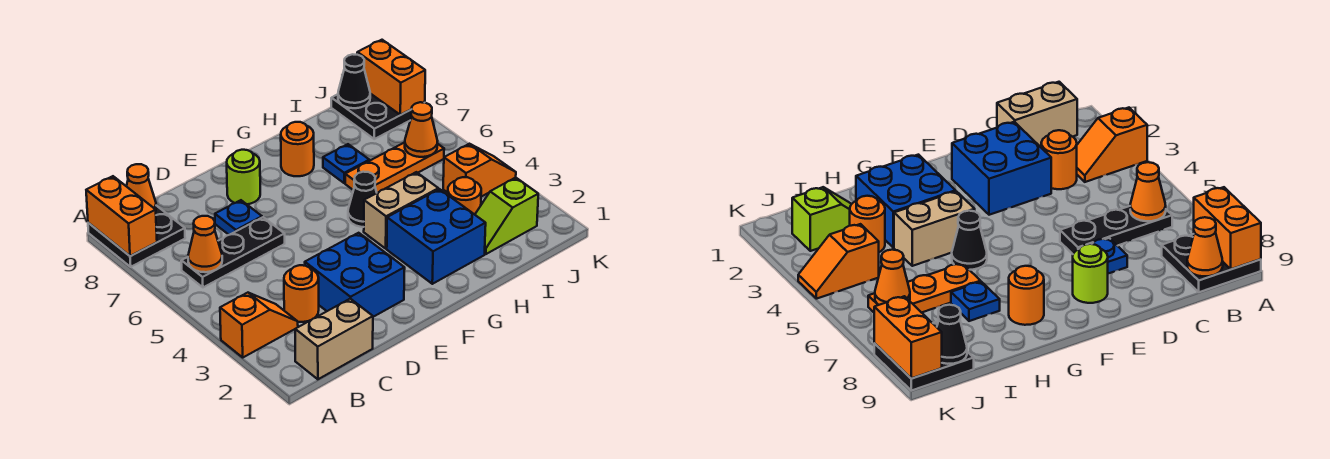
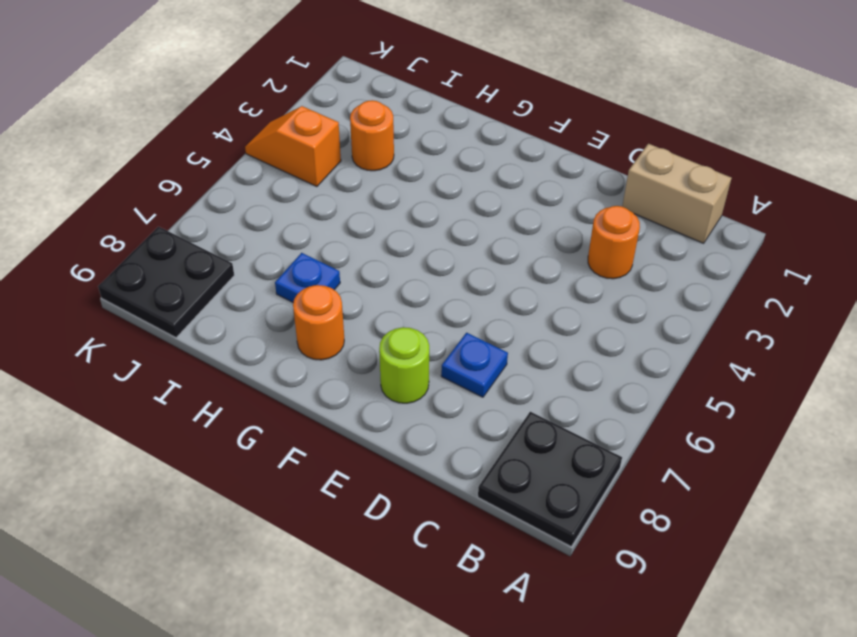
none -> orange slope A3:B3 level 1 top A
none -> black plate B6:D6 level 1
none -> blue brick D2:E3 level 1

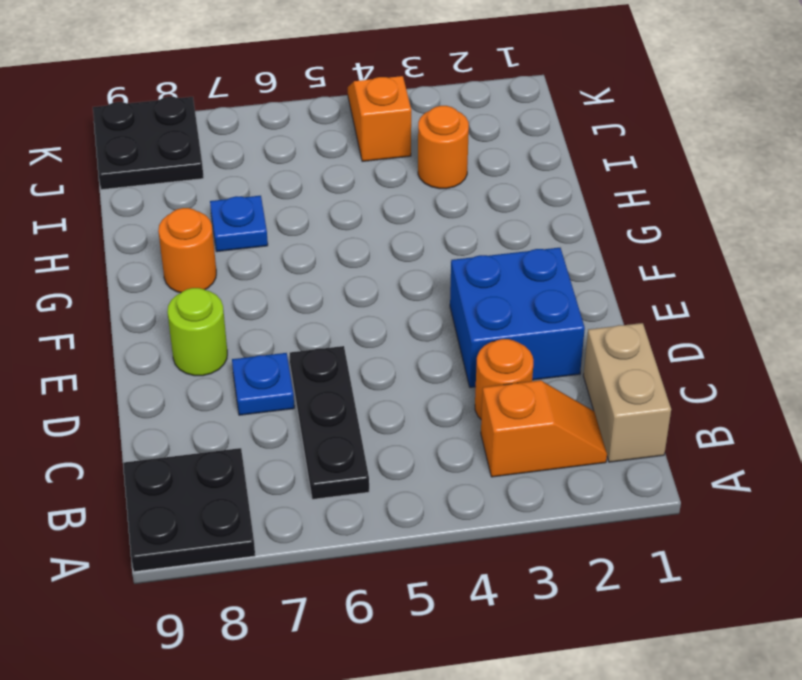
orange slope B2:B3 level 1 top 3 -> orange slope A3:B3 level 1 top A
none -> blue brick G2:H3 level 1
none -> tan brick G4:H4 level 1
none -> black cone G5 level 1

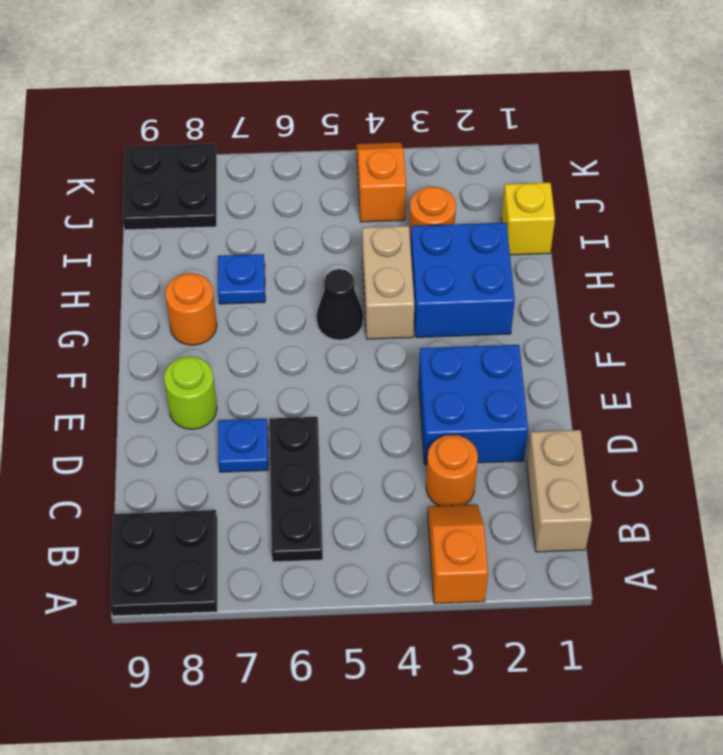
yellow brick I1 level 1 -> none
none -> orange plate H6:J6 level 1
none -> lime slope I2:J2 level 1 top J
none -> orange brick A8:A9 level 2

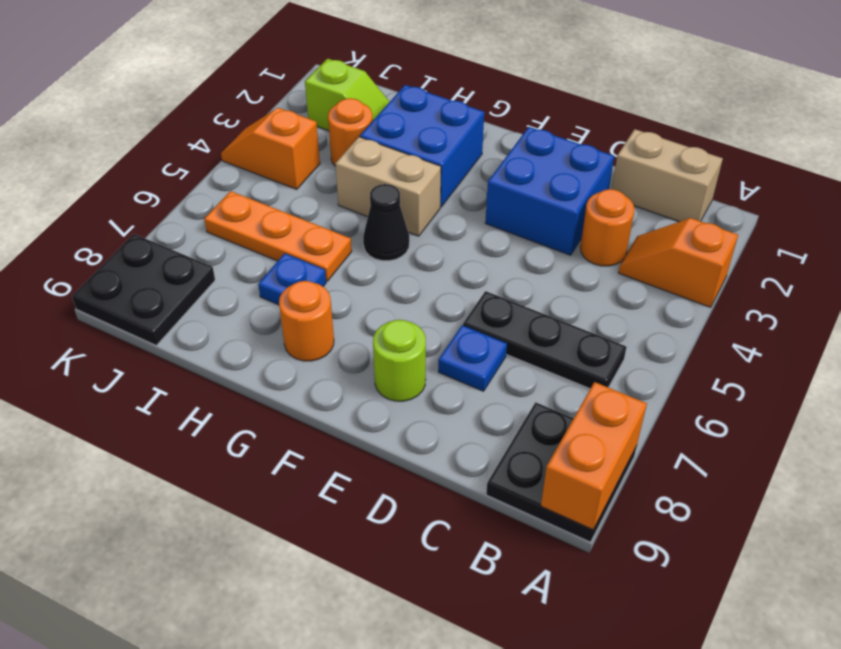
none -> orange cone B6 level 2
none -> orange cone B9 level 2
none -> orange cone J6 level 2

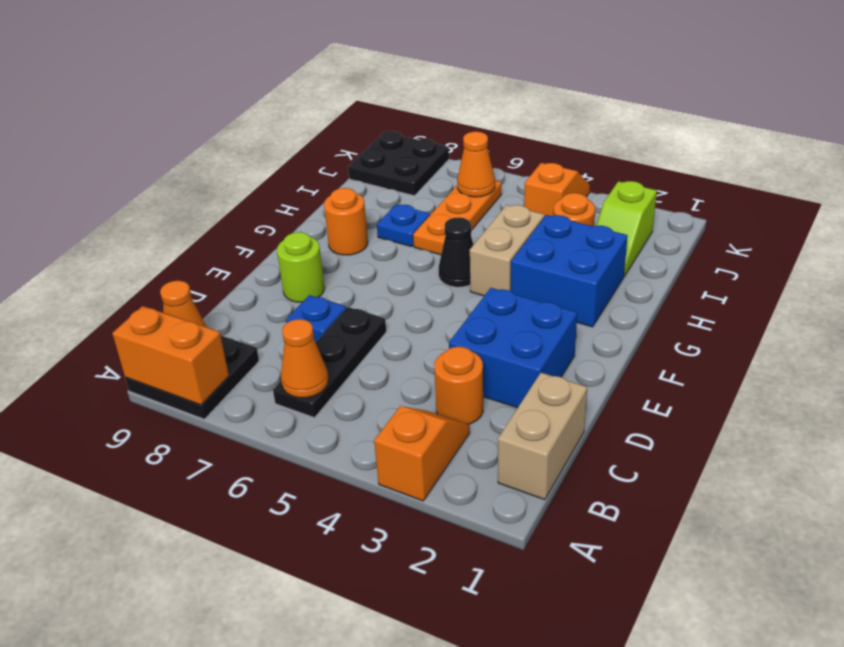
none -> black cone J9 level 2
none -> orange brick K8:K9 level 2

